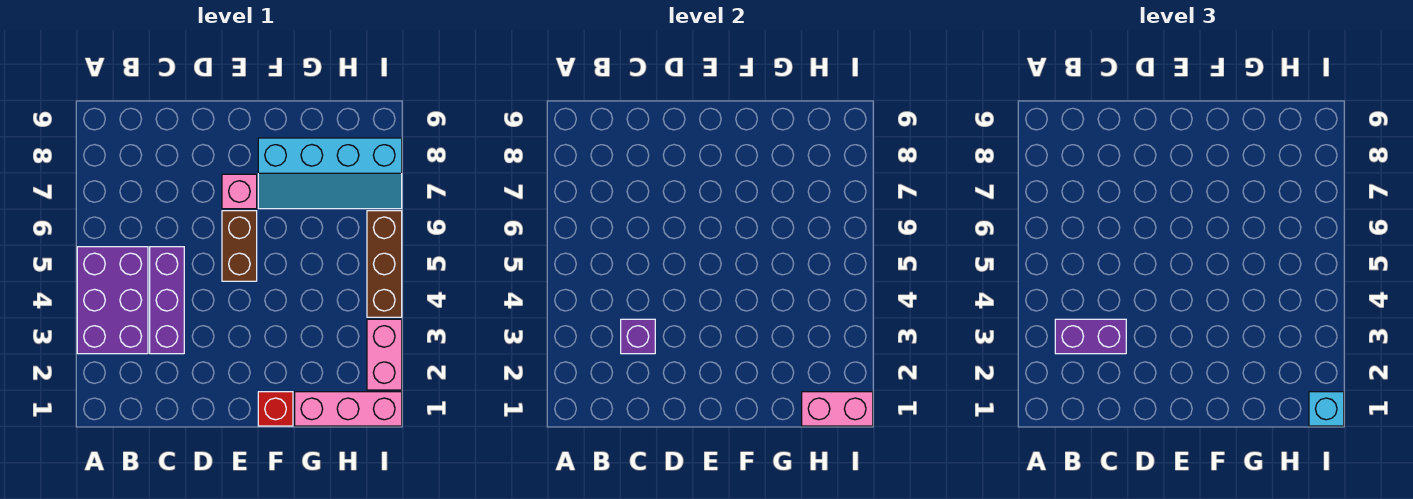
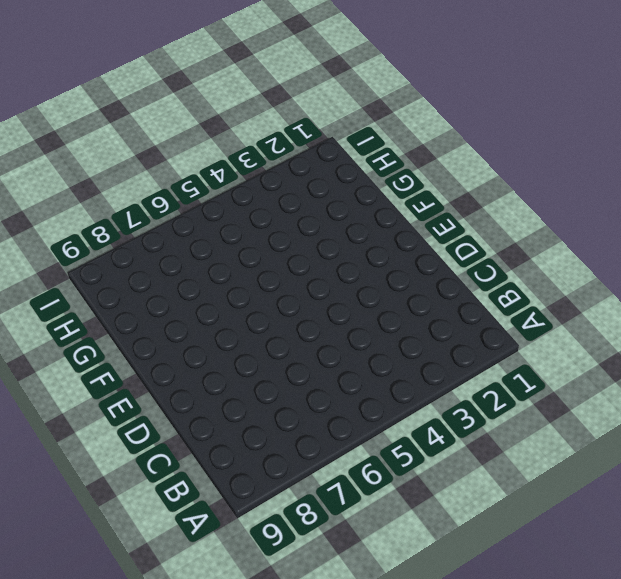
none -> purple brick A3:B5 level 1
none -> purple brick C3:C5 level 1
none -> brown brick E5:E6 level 1

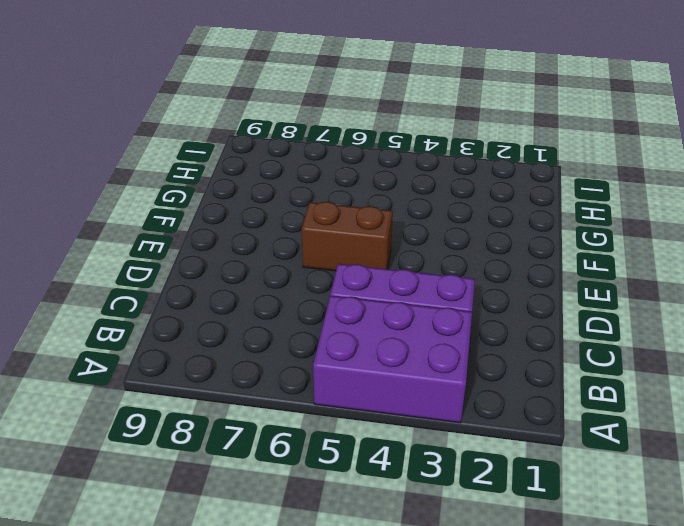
none -> pink brick E7 level 1
none -> red brick F1 level 1
none -> cyan slope F7:I8 level 1 top 8

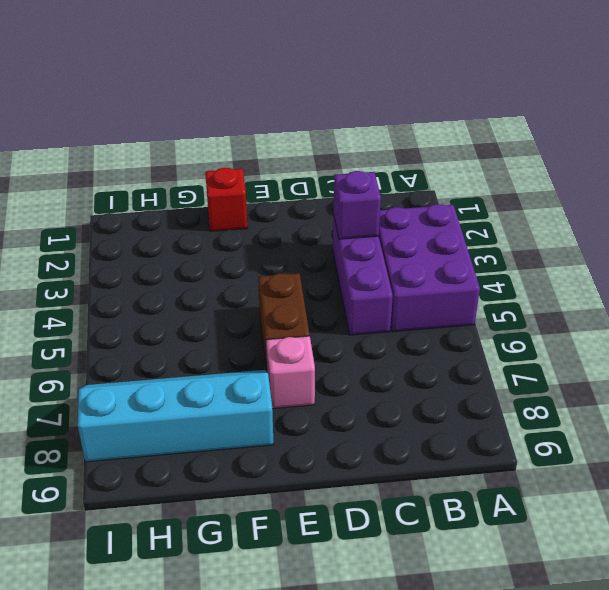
none -> pink brick G1:I1 level 1
none -> pink brick I2:I3 level 1
none -> brown brick I4:I6 level 1

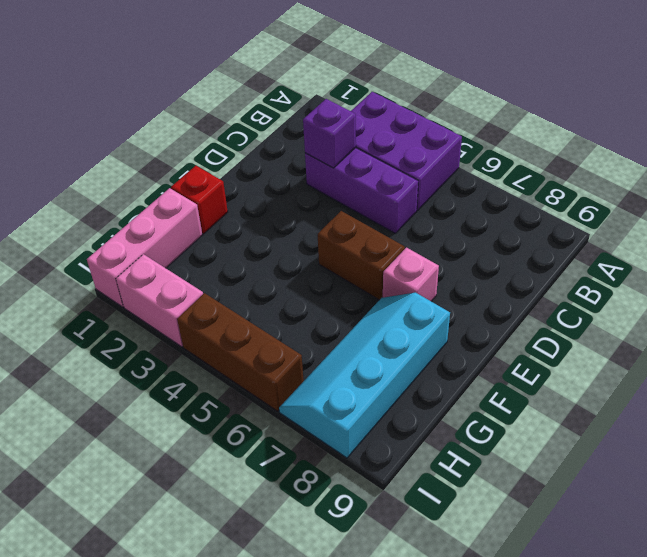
none -> pink brick H1:I1 level 2
none -> purple brick B3:C3 level 3
none -> cyan brick I1 level 3

